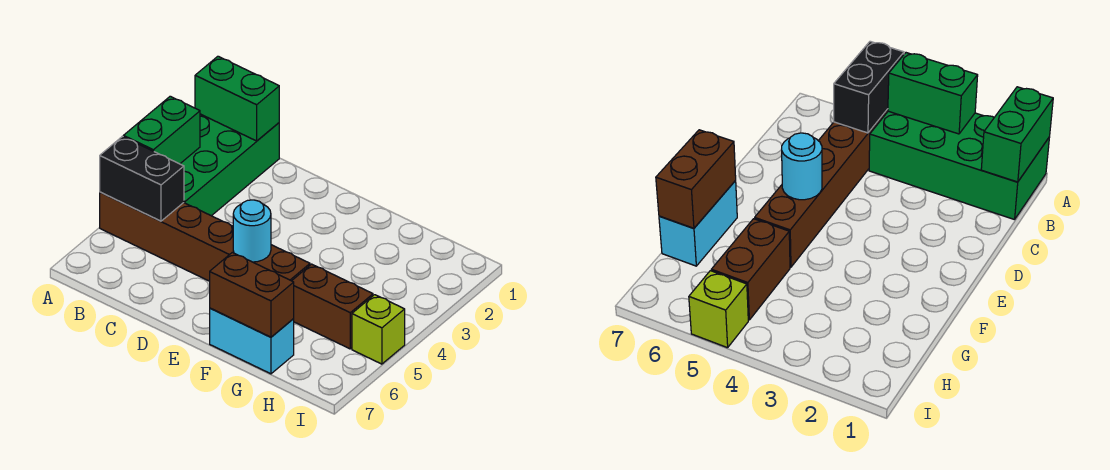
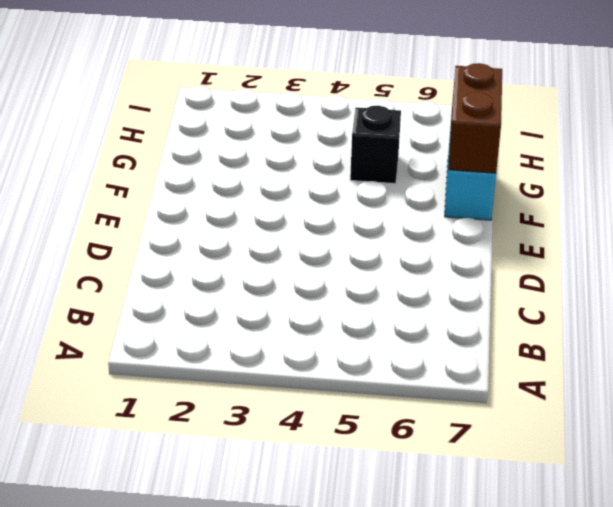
black brick G5 level 1 -> brown brick G5:H5 level 1
none -> green brick A1:B4 level 1
none -> brown brick A5:F5 level 1

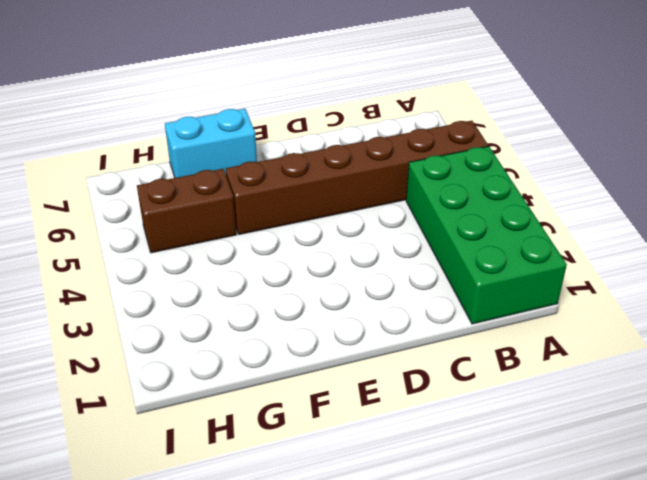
none -> lime brick I5 level 1
none -> green brick A1:B1 level 2

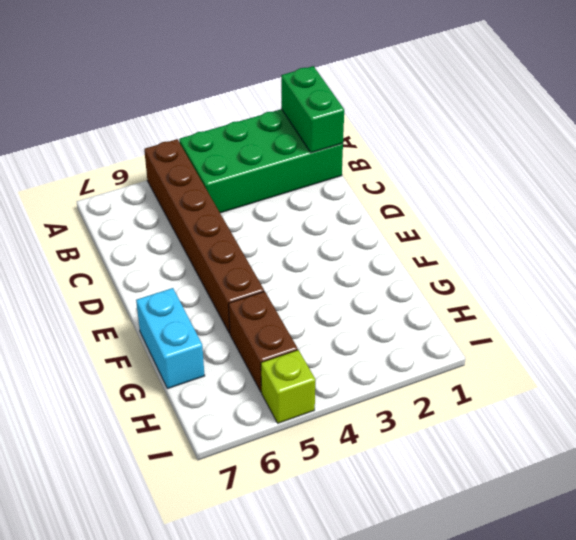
none -> green brick A3:A4 level 2
none -> black brick A5:B5 level 2

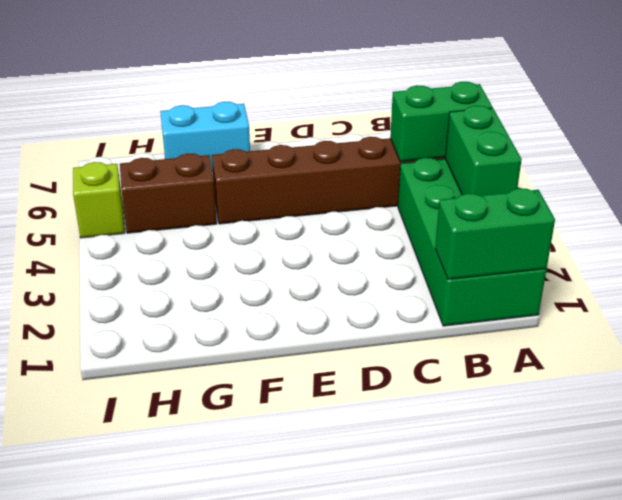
green brick A5:B5 level 2 -> black brick A5:B5 level 2
none -> cyan round brick E5 level 2
none -> brown brick F7:G7 level 2

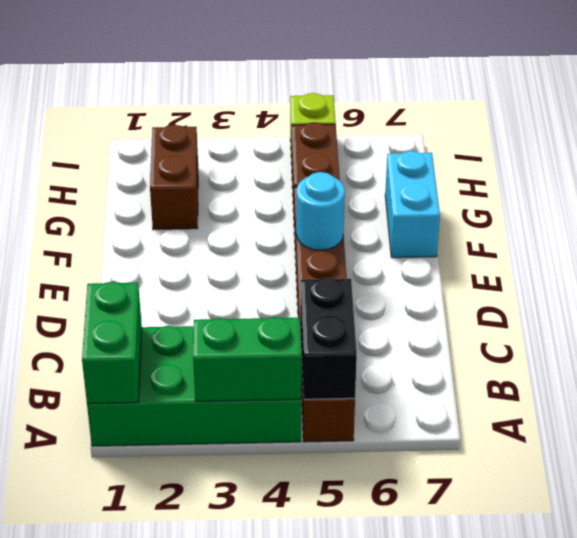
brown brick G2:H2 level 1 -> brown brick F7:G7 level 2

